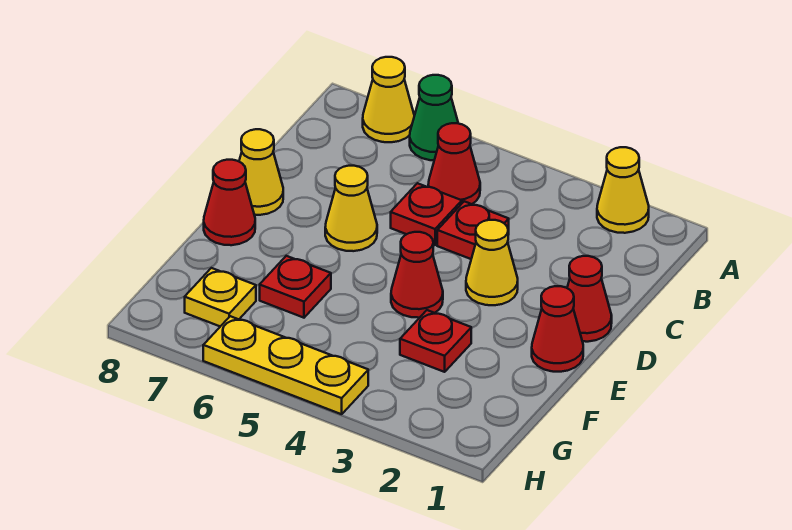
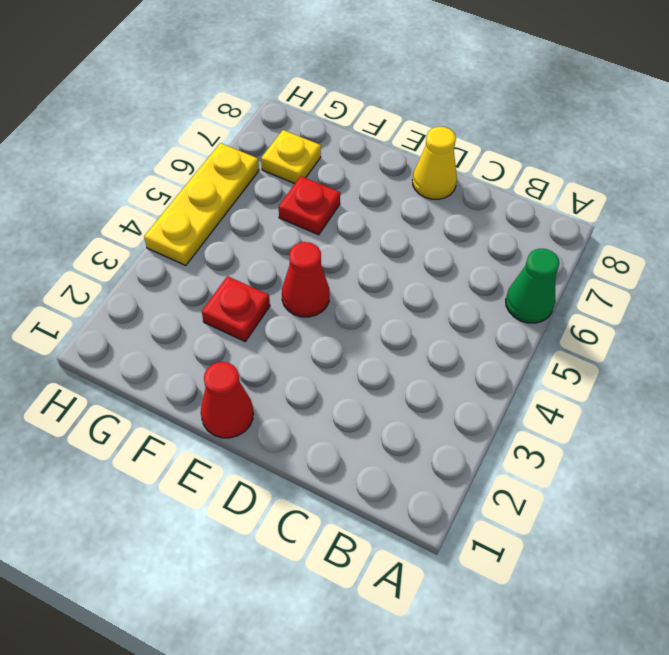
none -> yellow cone A2 level 1
none -> yellow cone A7 level 1
none -> red cone B5 level 1

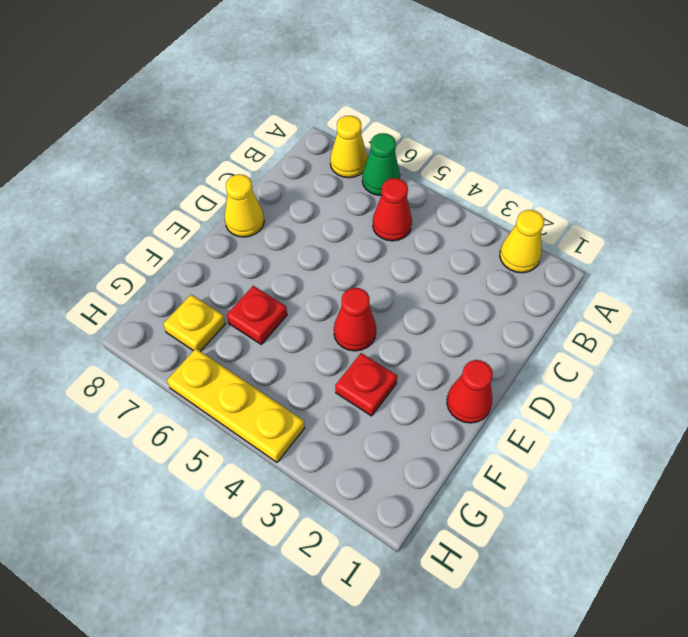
none -> red plate C4 level 1
none -> red plate C5 level 1
none -> red cone D1 level 1

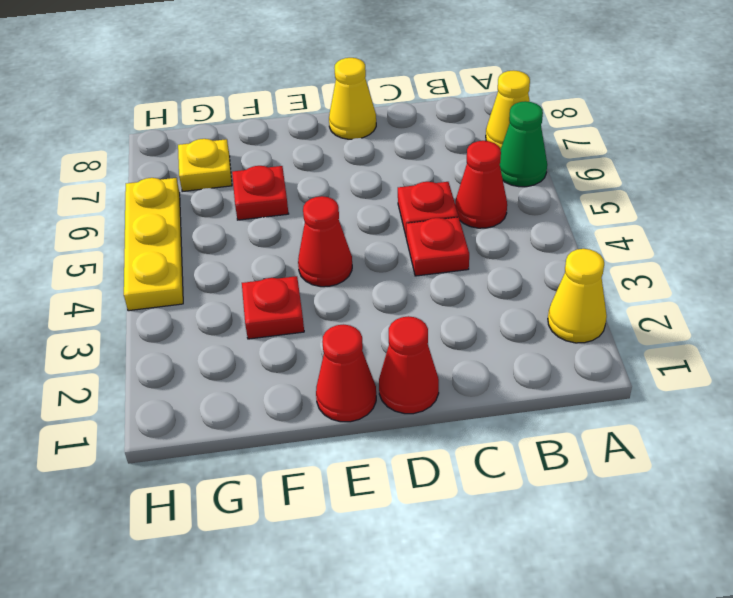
none -> yellow cone D3 level 1
none -> yellow cone D6 level 1
none -> red cone E8 level 1

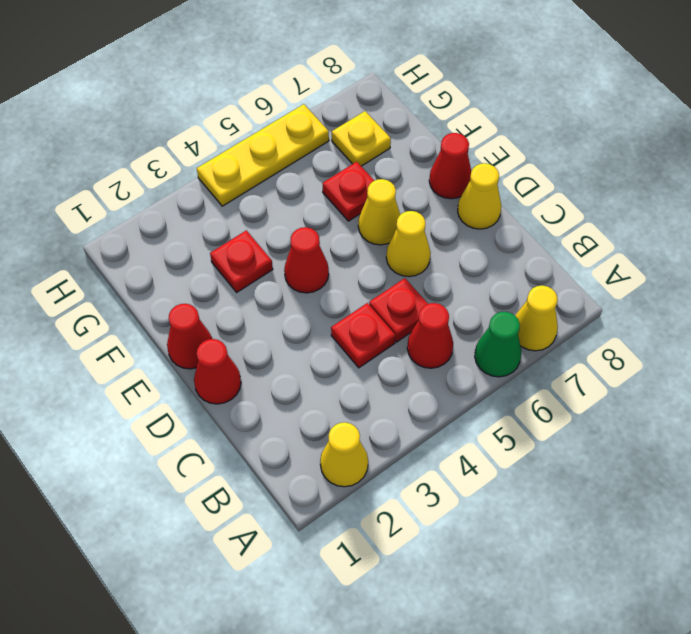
yellow cone E6 level 1 -> yellow cone D3 level 1

